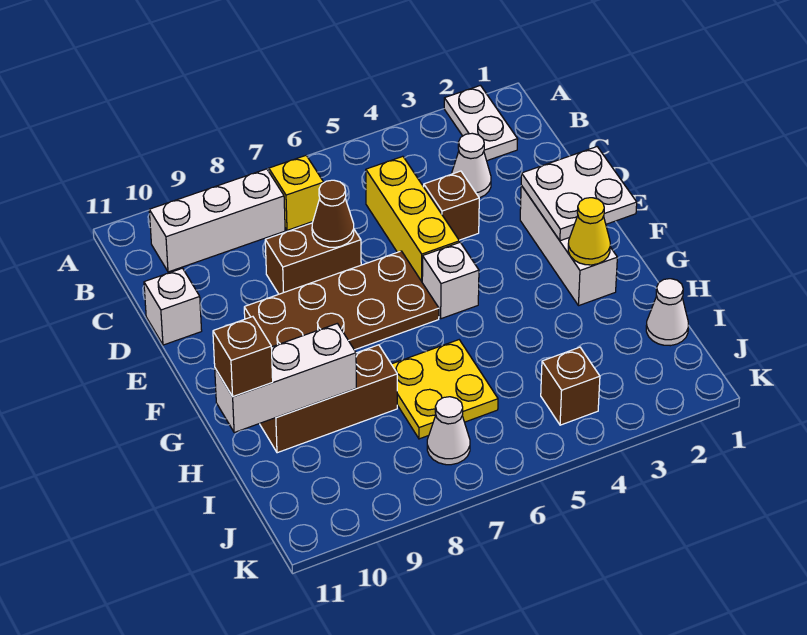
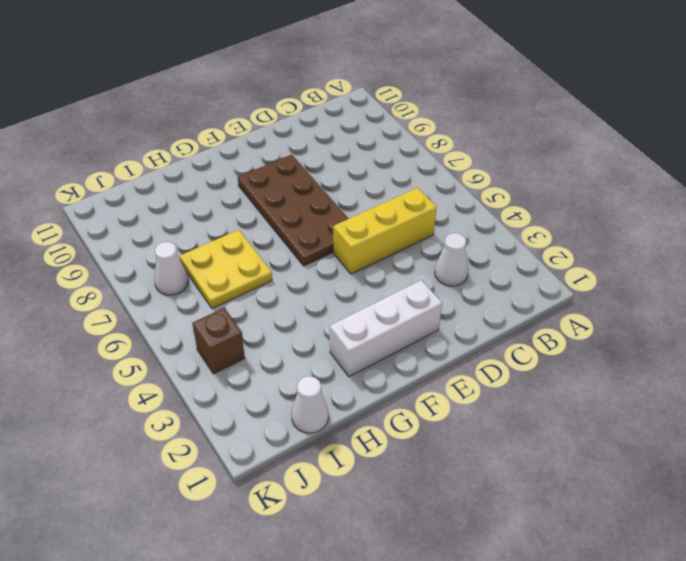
none -> white plate A2:B2 level 1
none -> yellow brick B7 level 1
none -> white brick B8:B10 level 1

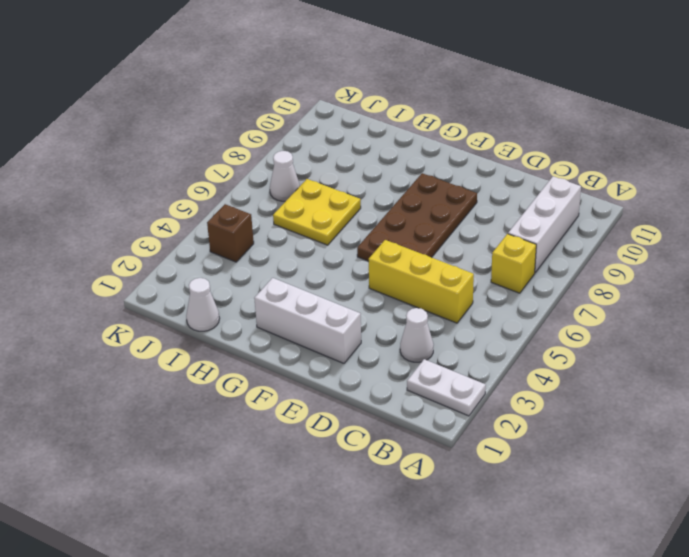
none -> brown brick D4 level 1
none -> brown brick D7:D8 level 1
none -> white brick D11 level 1

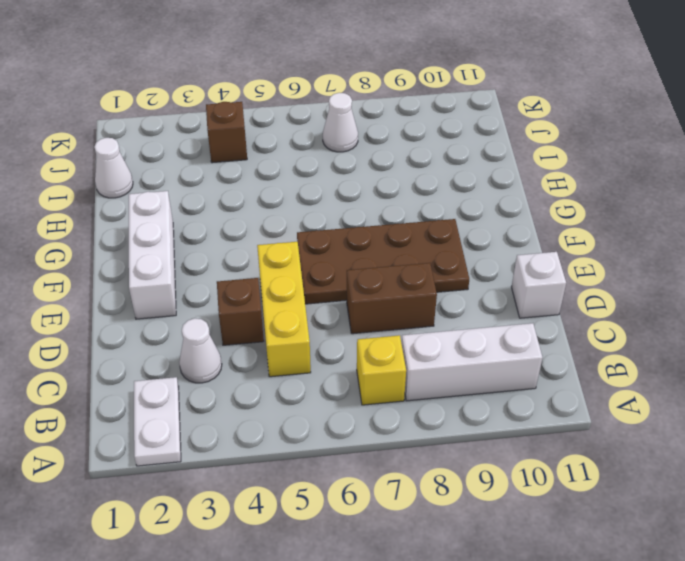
none -> white brick F5 level 1
none -> yellow plate H6:I7 level 1
none -> brown brick H8:H10 level 1

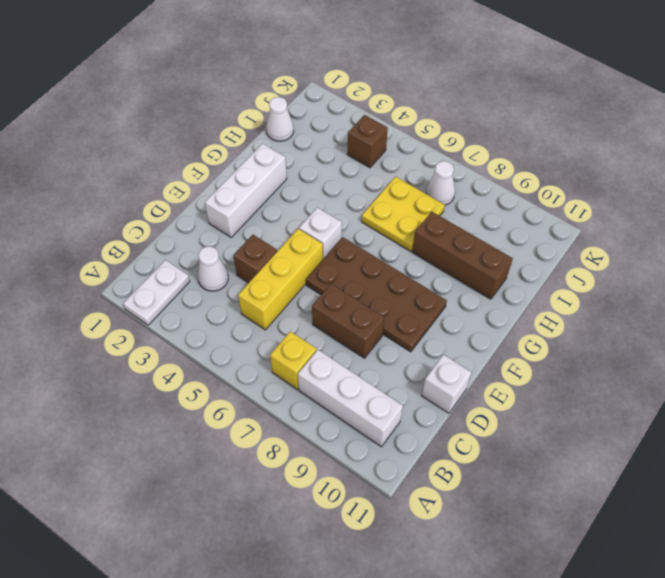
none -> brown cone D7 level 2
none -> white plate E1:F2 level 2
none -> yellow cone G2 level 2

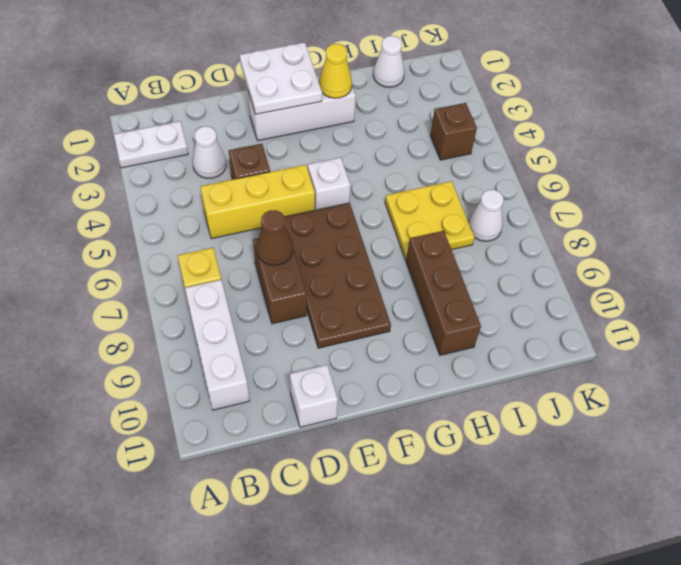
none -> white brick H9:H11 level 2
none -> brown brick H11 level 3

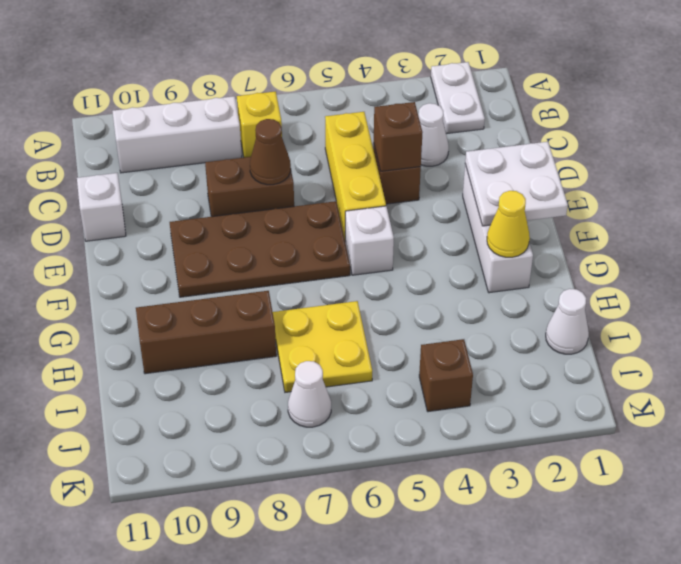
brown brick D4 level 2 -> brown brick H11 level 3
none -> white brick H9:H11 level 2

